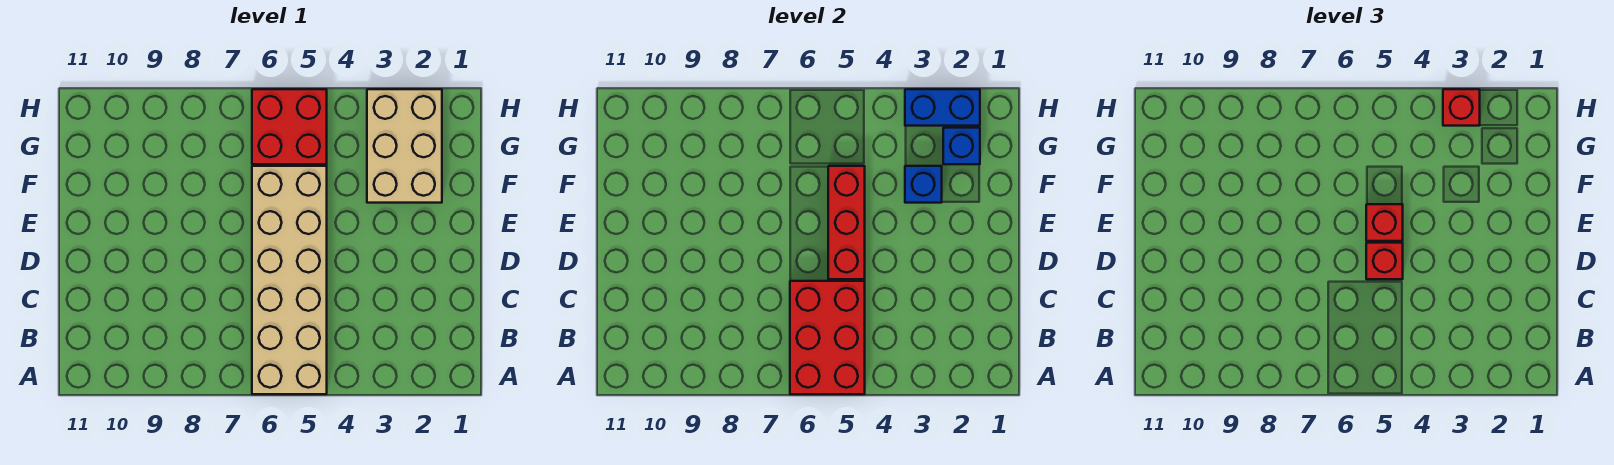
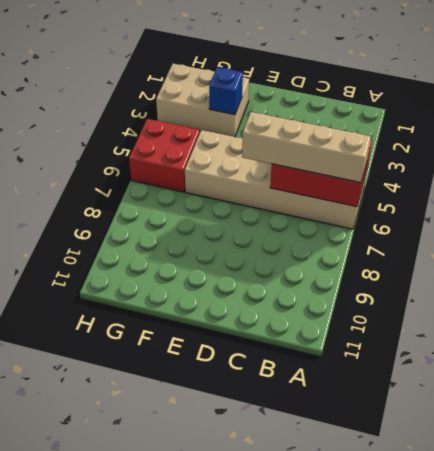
tan brick A6:D6 level 3 -> none
none -> red brick D5:F5 level 2
none -> blue brick G2 level 2

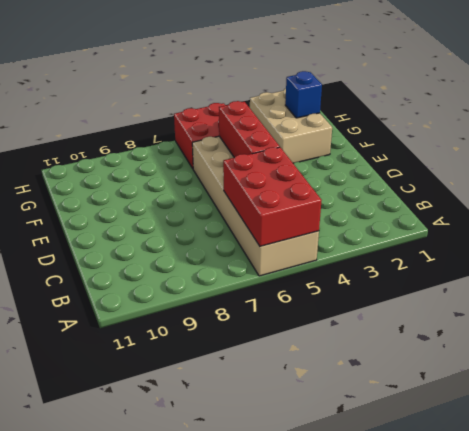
none -> blue brick F3 level 2
none -> blue brick H2:H3 level 2

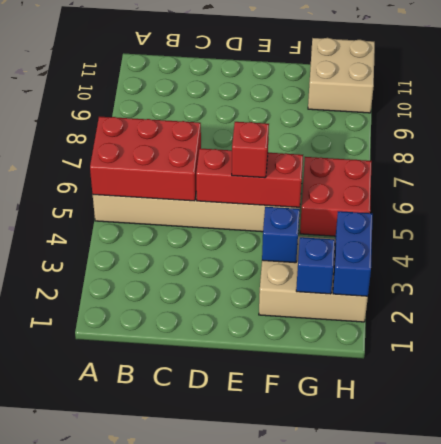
tan brick G10:H11 level 1 -> none
none -> red brick D5 level 3
none -> red brick H3 level 3

